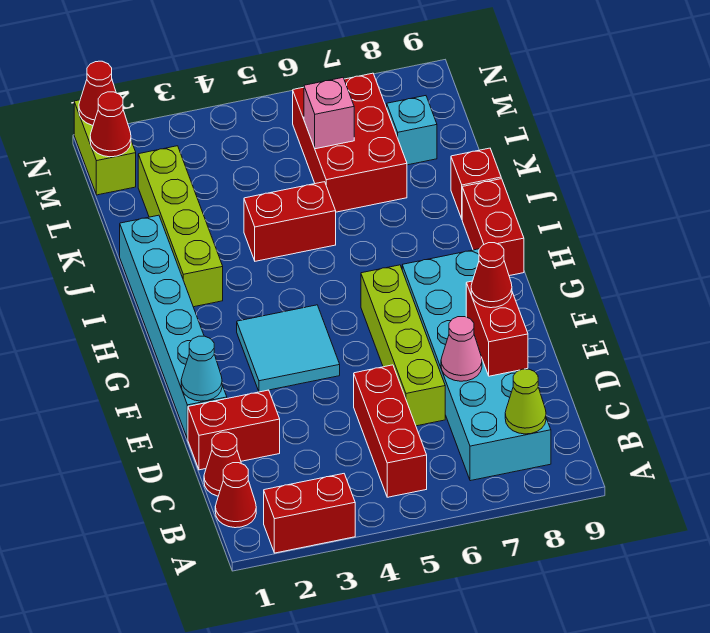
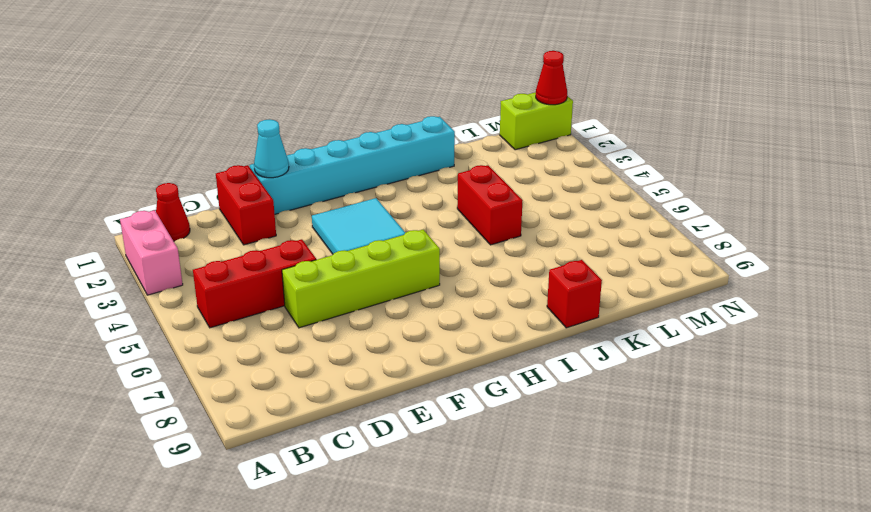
pink brick A2:A3 level 1 -> red brick A2:A3 level 1
none -> cyan brick B7:G8 level 1
none -> red cone C1 level 1
none -> red brick H9:I9 level 1

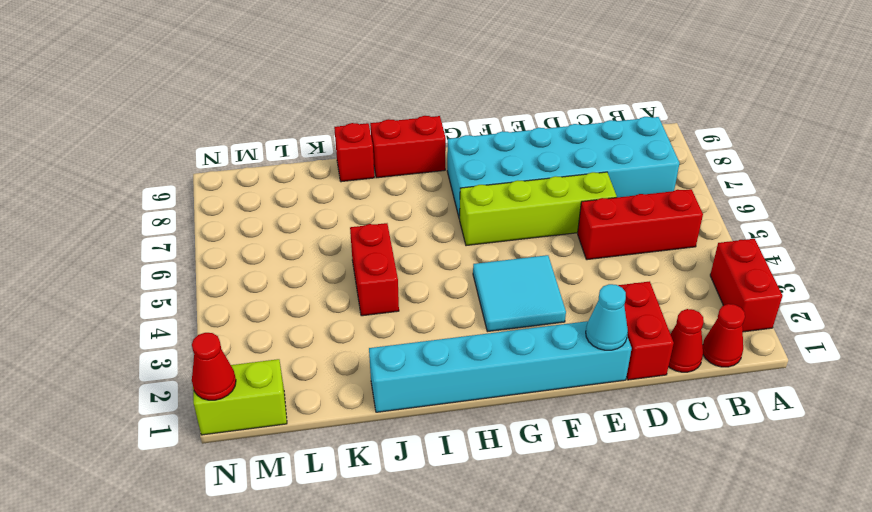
none -> lime brick I2:L2 level 1
none -> red brick K6:M7 level 1
none -> cyan brick L8 level 1

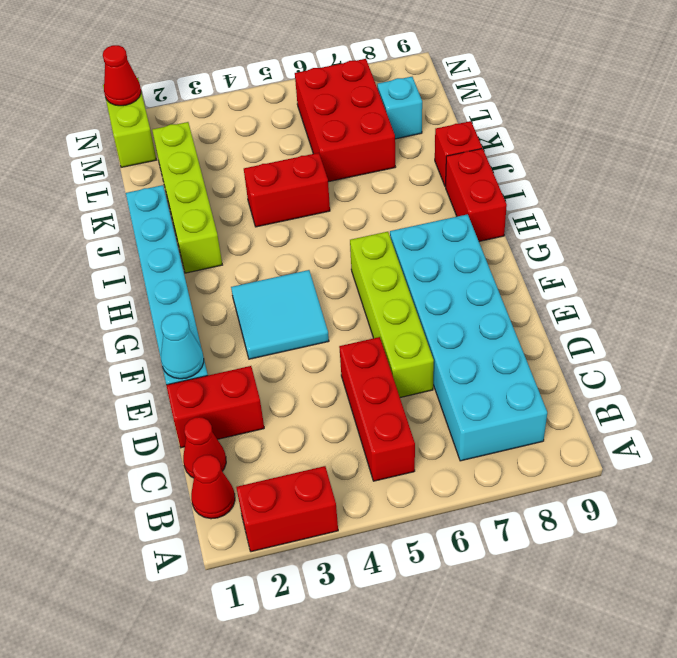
none -> lime cone B8 level 2
none -> pink cone D7 level 2
none -> red brick D8:E8 level 2

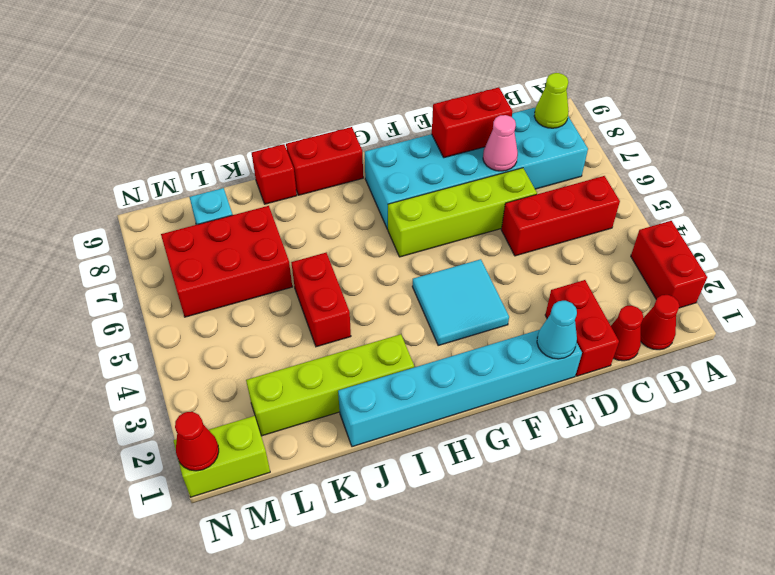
none -> pink brick L6 level 2
none -> red cone M1 level 2
none -> red cone E8 level 3

